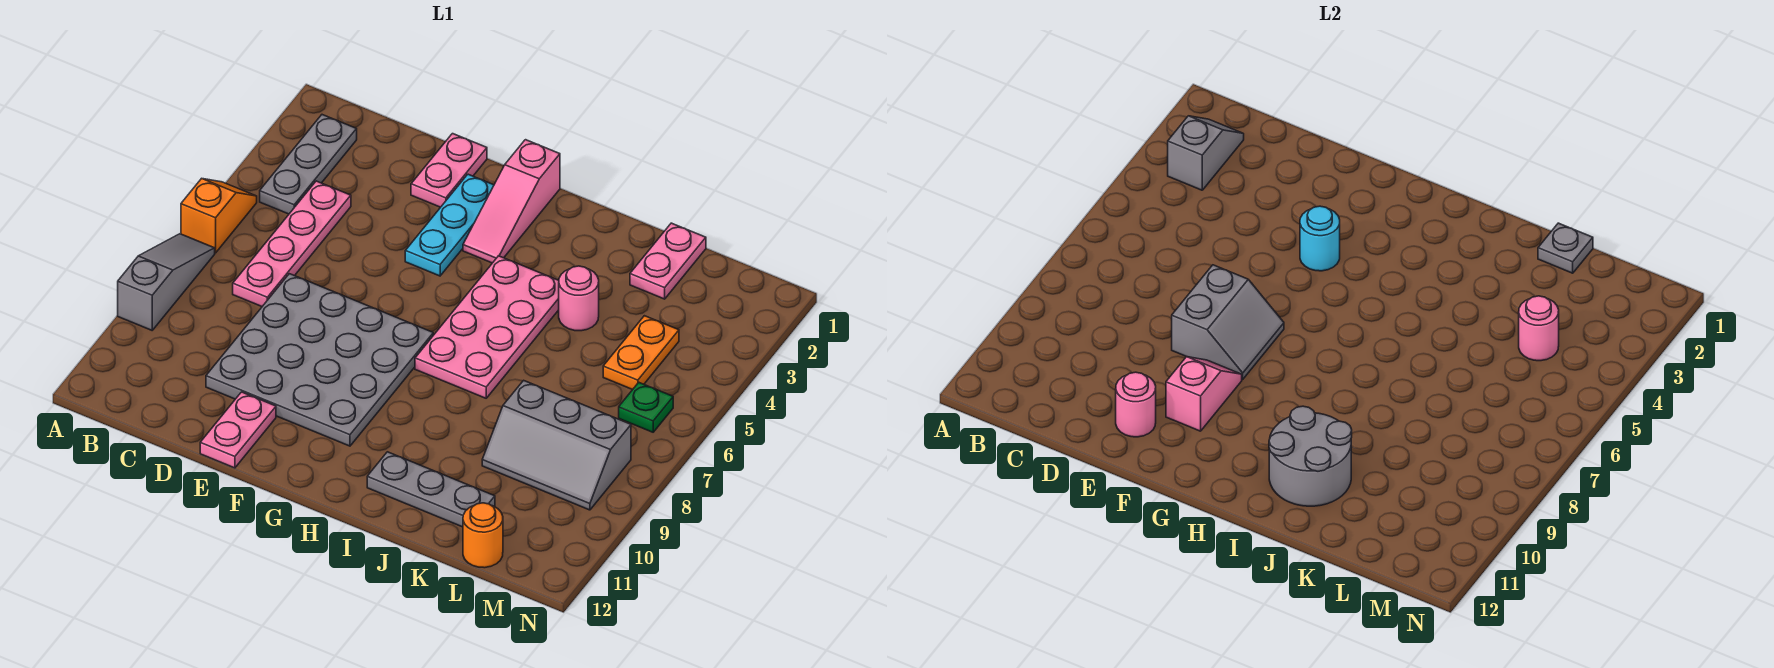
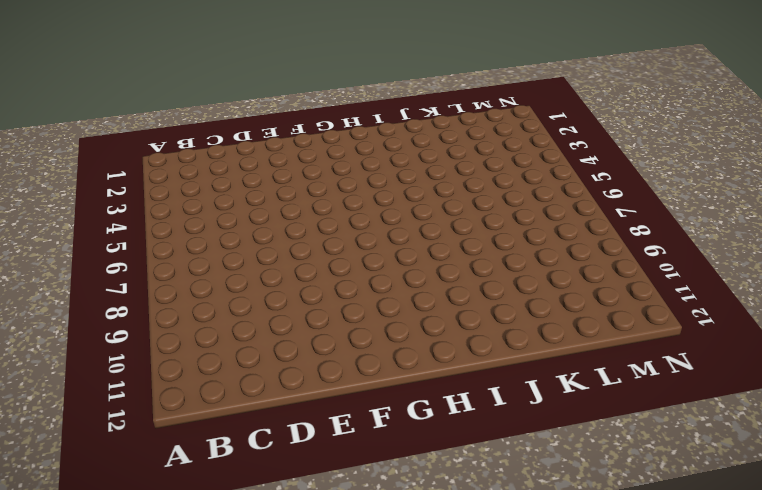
none -> orange slope A5:A6 level 1 top 6
none -> grey slope A7:A9 level 1 top 9
none -> grey plate B2:B4 level 1

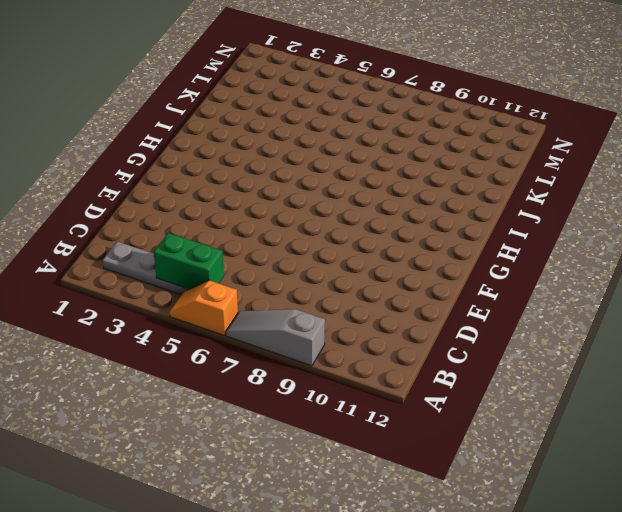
green brick B4:B5 level 2 -> none
none -> pink plate C4:C7 level 1
none -> grey plate D7:G10 level 1
none -> pink plate E1:E2 level 1

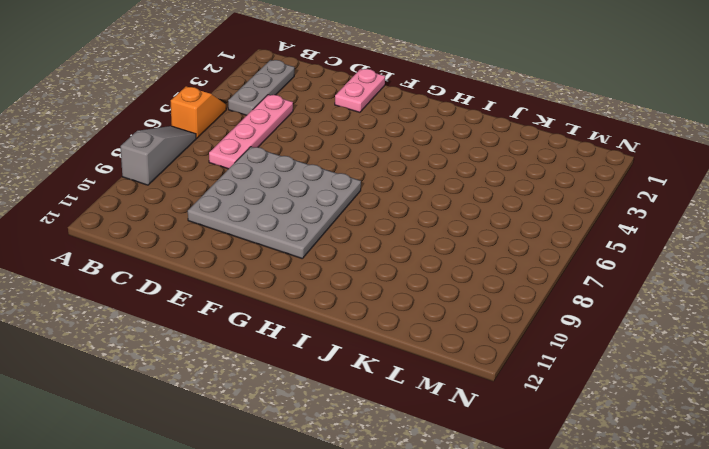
none -> pink plate E11:E12 level 1
none -> cyan plate F2:F4 level 1
none -> pink slope G1:G3 level 1 top 1

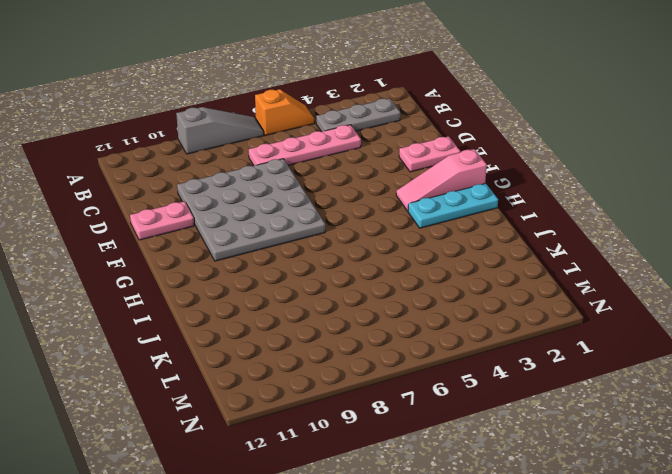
cyan plate H1:H3 level 1 -> cyan plate F2:F4 level 1
none -> pink plate H4:I7 level 1
none -> grey plate I11:K11 level 1
none -> pink round brick J4 level 1

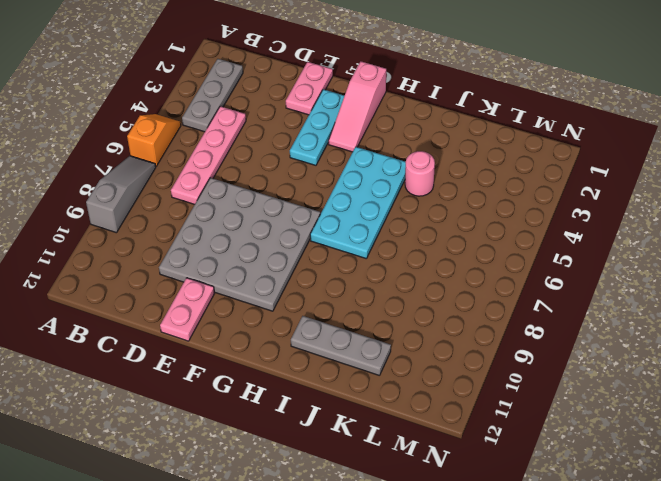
cyan plate H4:I7 level 1 -> pink plate H4:I7 level 1
none -> pink plate K1:K2 level 1
none -> grey slope K8:M9 level 1 top 8
none -> orange plate L4:L5 level 1

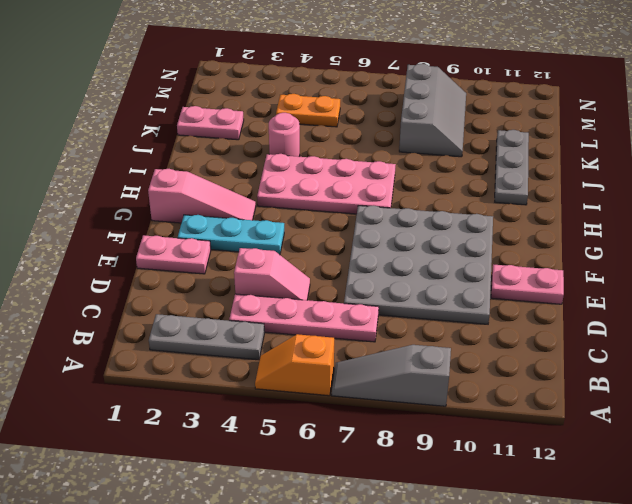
pink slope D4:D5 level 1 top 4 -> pink slope F9:F10 level 2 top 10
none -> orange round brick L12 level 1
none -> green plate M6 level 1
none -> grey slope B2:B3 level 2 top 3

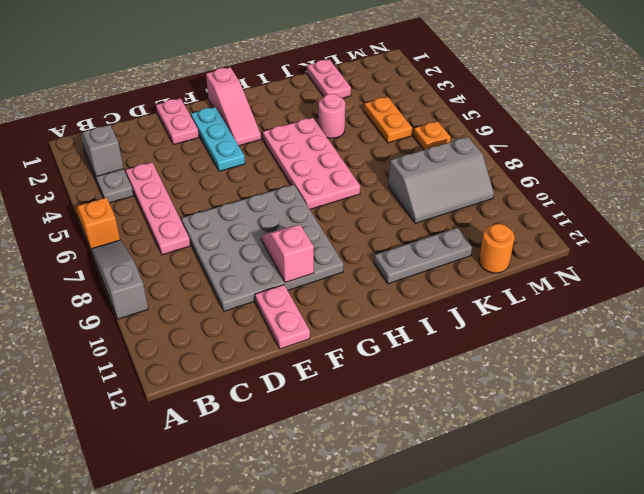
orange plate M6 level 1 -> green plate M6 level 1
none -> grey slope E7:F8 level 2 top E
none -> pink round brick E11 level 2
none -> cyan round brick F4 level 2

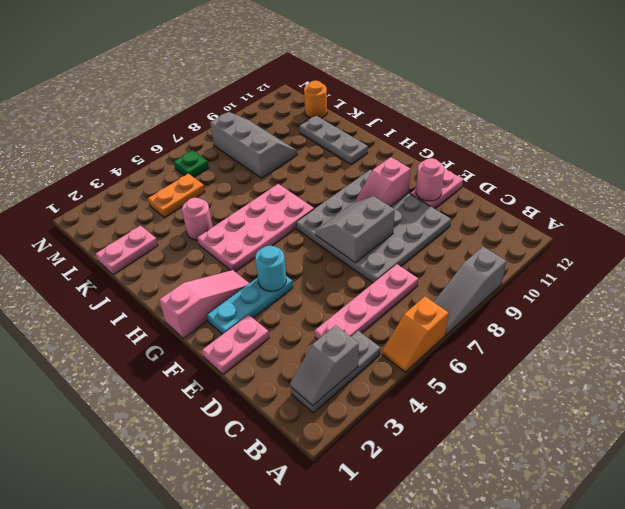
none -> grey round brick I10:J11 level 2
none -> grey plate K1 level 2
none -> pink round brick L4 level 2

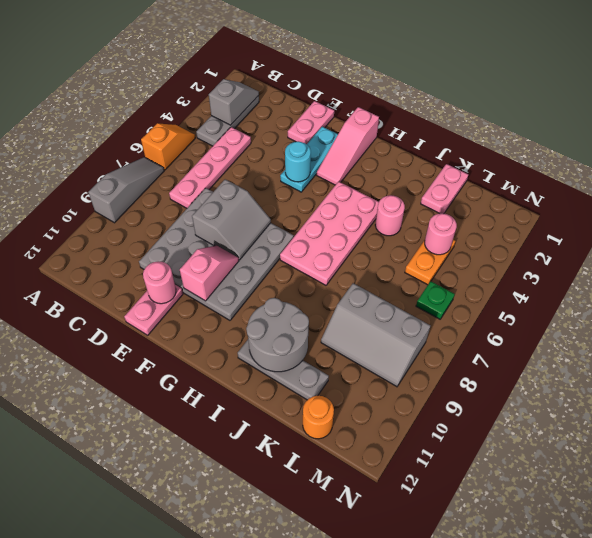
none -> grey plate K1 level 2

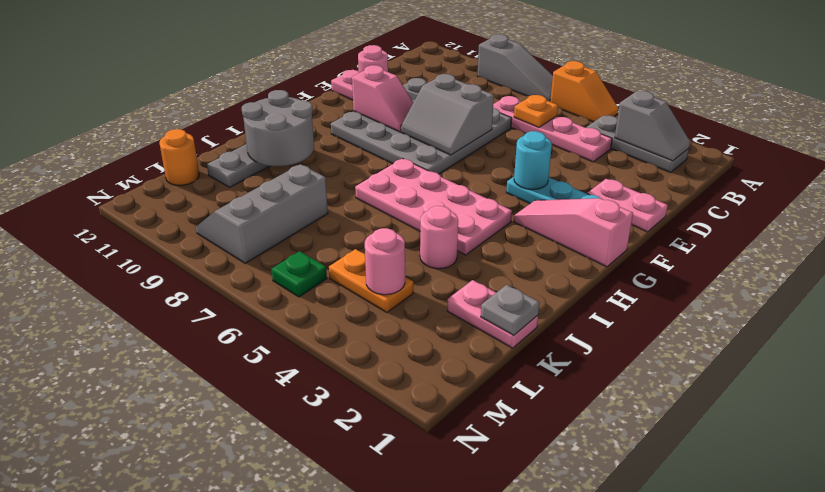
orange plate C6 level 2 -> none

